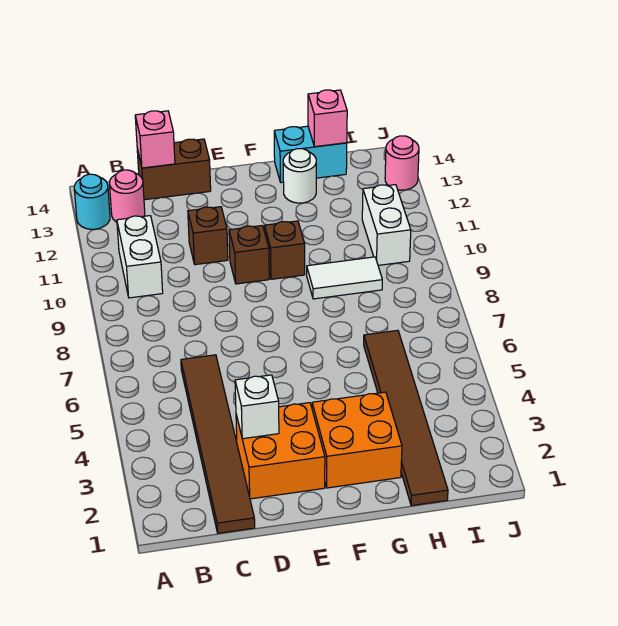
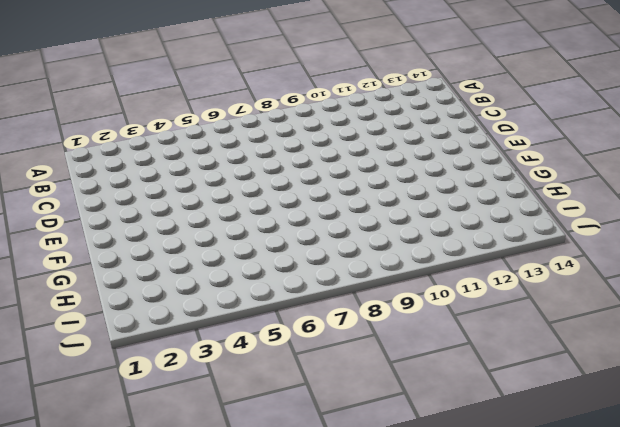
none -> cyan round brick A13 level 1
none -> white brick B10:B11 level 1
none -> pink round brick B13 level 1

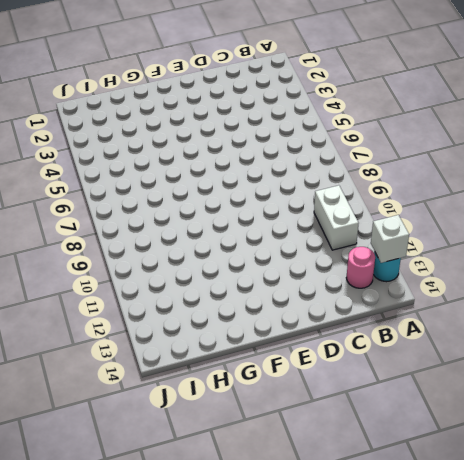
white brick A13 level 2 -> white brick D3 level 2
none -> brown tile C1:C6 level 1
none -> brown brick C14:D14 level 1
none -> orange brick D2:E3 level 1

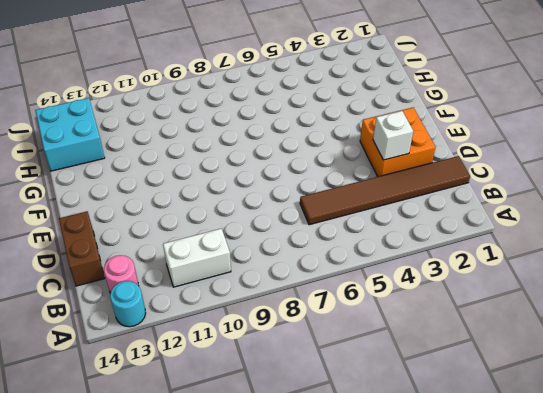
cyan brick H13:I14 level 1 -> cyan brick G14:H14 level 1
none -> brown brick D11 level 1
none -> brown brick E10 level 1
none -> orange brick F2:G3 level 1

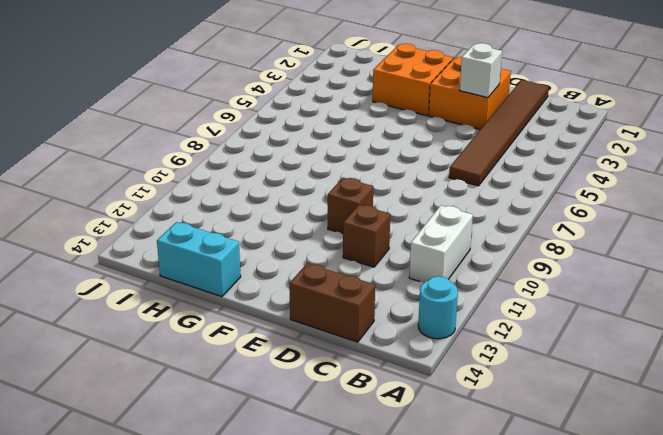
none -> pink round brick B13 level 1
none -> brown brick F10 level 1
none -> white tile G9:H9 level 1

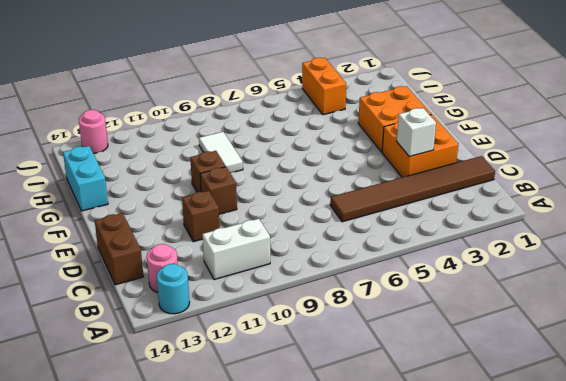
orange brick I4:J4 level 1 -> none
none -> white round brick G13 level 1
none -> brown tile H1:H6 level 1
none -> white brick I10:I11 level 1

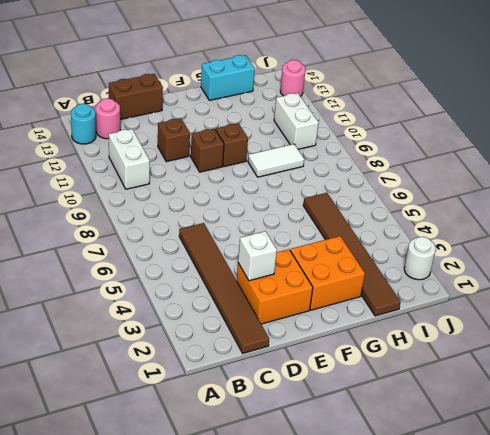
white round brick J2 level 1 -> white round brick G13 level 1
none -> pink brick C14 level 2
none -> pink brick H14 level 2

